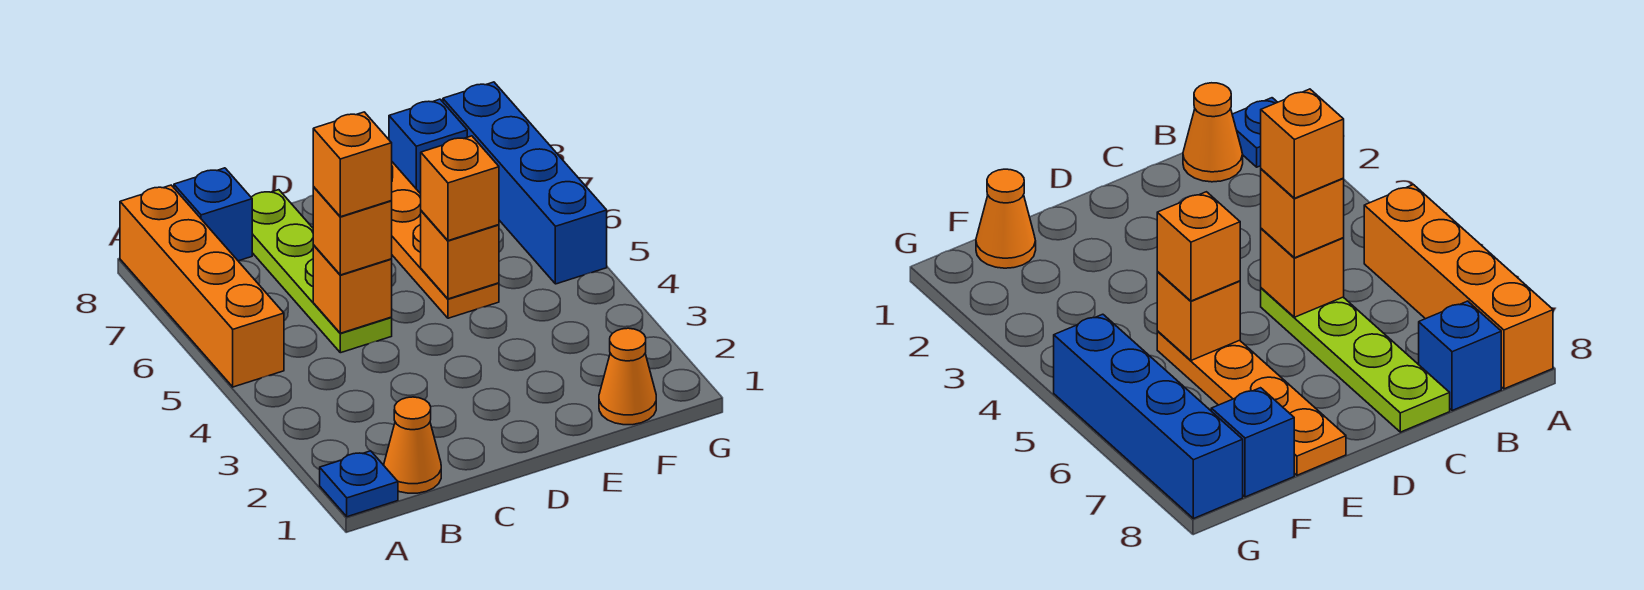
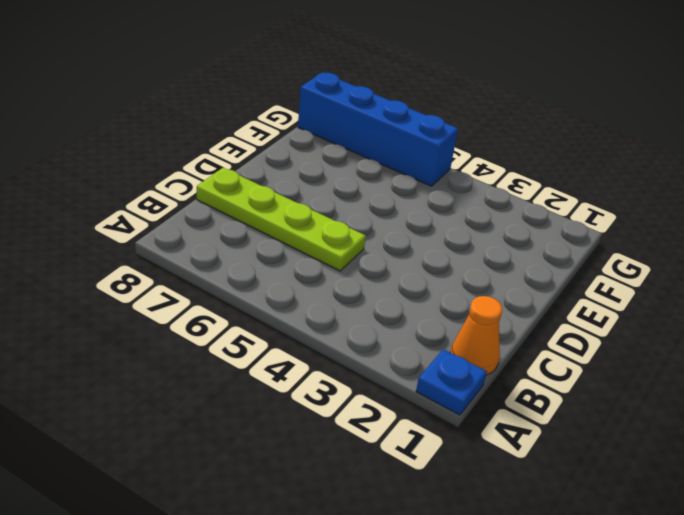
none -> orange brick A5:A8 level 1
none -> blue brick B8 level 1
none -> orange plate E5:E8 level 1

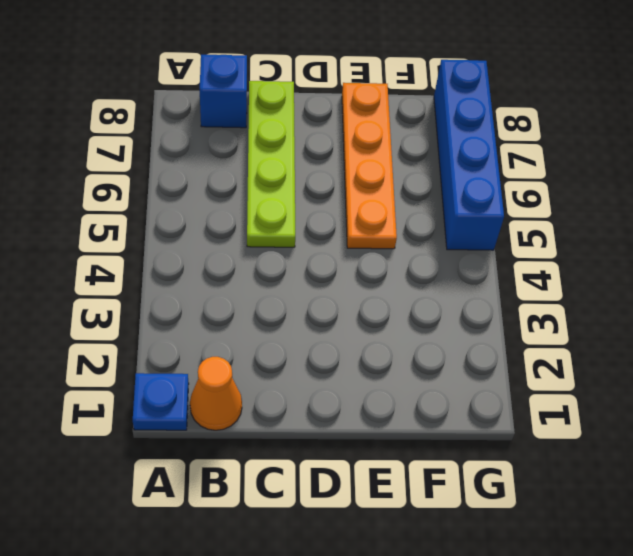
none -> orange brick A5:A8 level 1
none -> orange cone F1 level 1
none -> blue brick F8 level 1

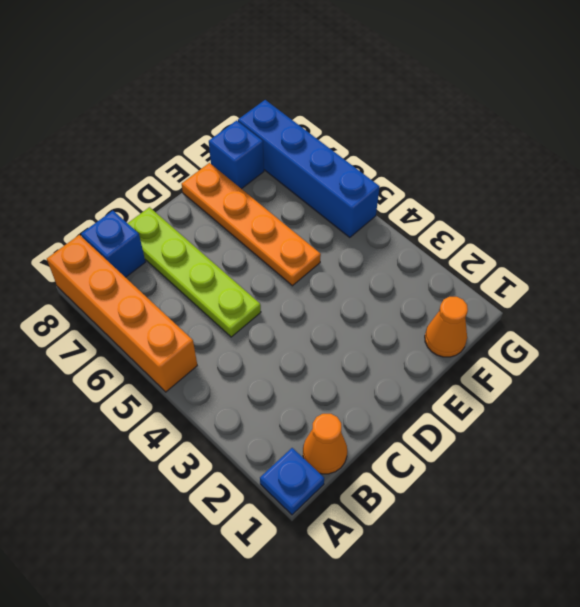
none -> orange brick C5 level 2
none -> orange brick E5 level 2
none -> orange brick C5 level 3

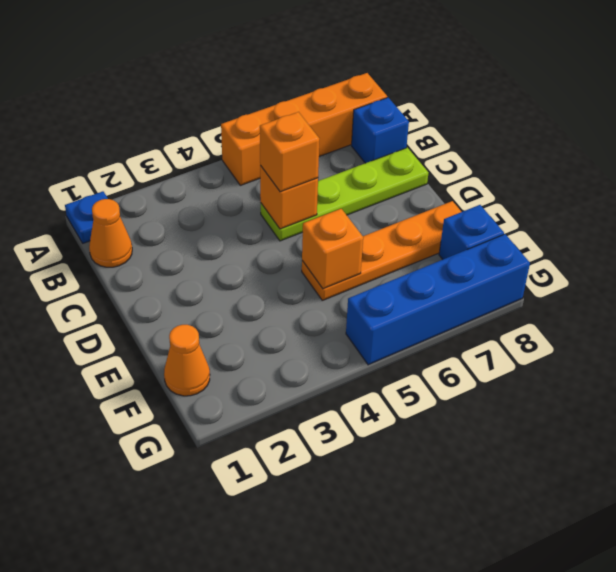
none -> orange brick E5 level 3
none -> orange brick C5 level 4

